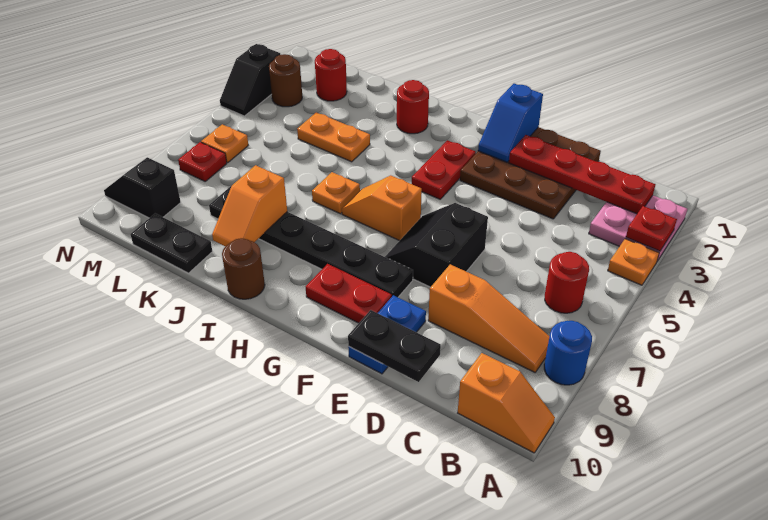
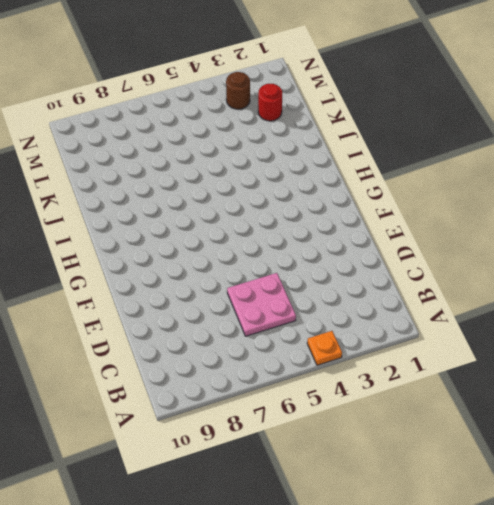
pink plate C5:D6 level 1 -> pink plate A2:B3 level 1
none -> blue round brick A8 level 1
none -> orange slope A10:B10 level 1 top B
none -> red round brick B6 level 1

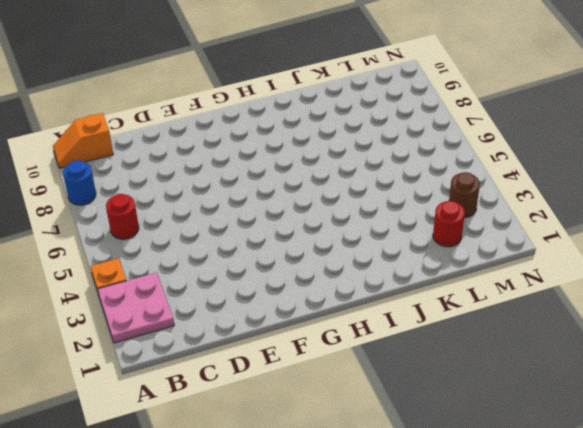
none -> orange slope B8:D8 level 1 top D
none -> brown plate D1:F3 level 1
none -> black slope E6:F7 level 1 top E

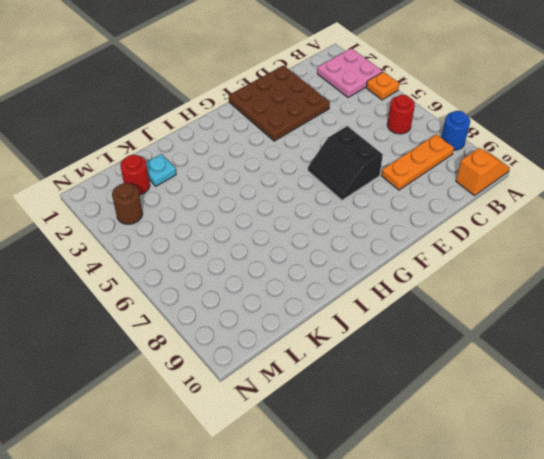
orange plate B8:D8 level 1 -> orange slope B8:D8 level 1 top D
cyan plate K2 level 1 -> none
none -> blue plate E9:E10 level 1
none -> black plate F8:K8 level 1
none -> red plate F9:G9 level 1

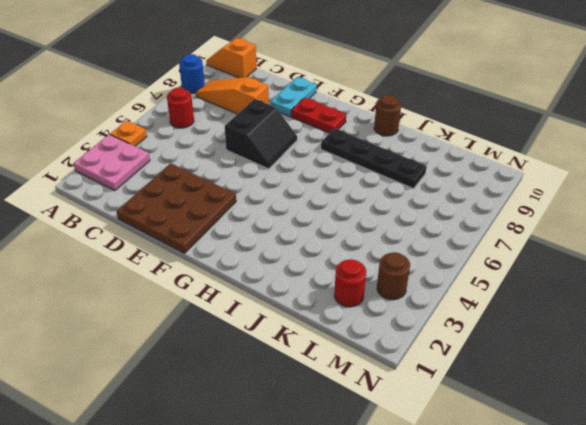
cyan plate E9:E10 level 1 -> blue plate E9:E10 level 1
black plate H8:K8 level 1 -> black plate F8:K8 level 1
none -> red plate G3:G4 level 1
none -> orange slope G6:H6 level 1 top G
none -> red round brick I2 level 1

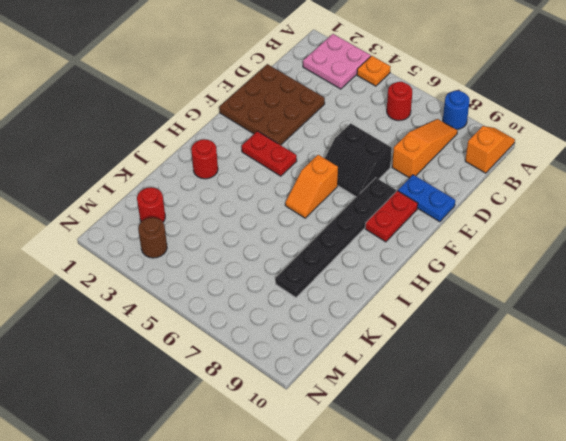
none -> orange plate I6 level 1
none -> brown round brick I10 level 1
none -> orange plate J4:K4 level 1

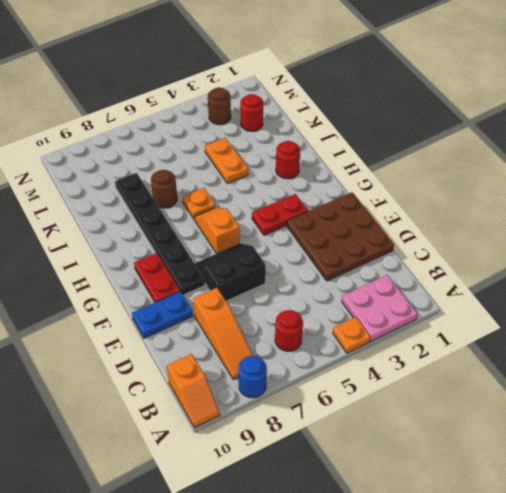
brown round brick J7 level 1 -> brown round brick I10 level 1
none -> black plate K10:L10 level 1
none -> orange plate M6 level 1
none -> red plate M7 level 1

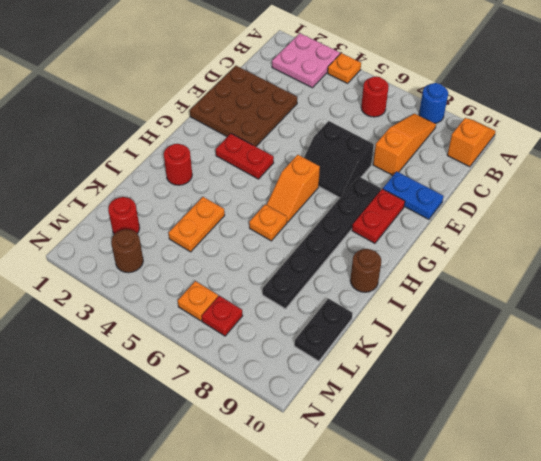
none -> black slope M9:N9 level 1 top M
none -> black slope N3:N4 level 1 top 3
none -> red plate A3 level 2

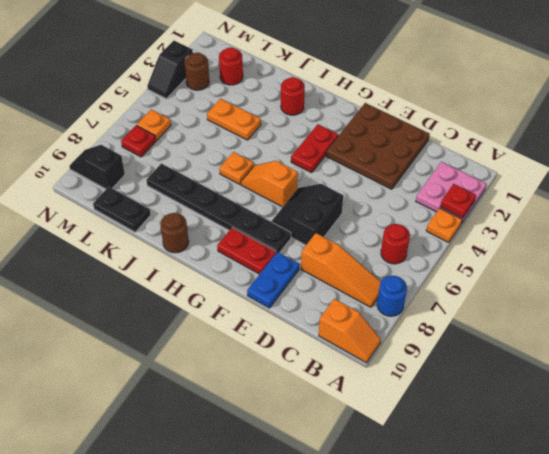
none -> red plate B2:E2 level 2
none -> black plate D10:E10 level 2
none -> blue slope F1:F2 level 2 top 1

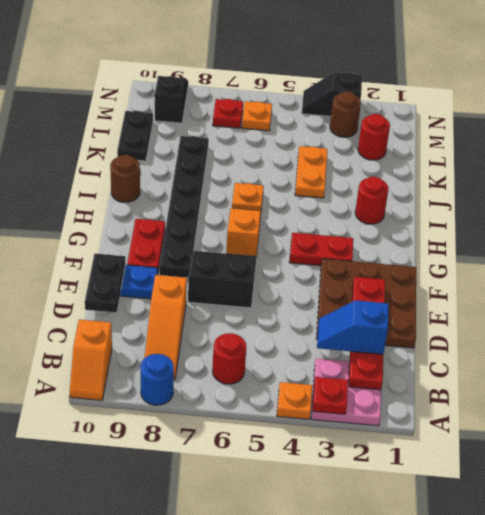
blue slope C2:C3 level 3 top 2 -> blue slope F1:F2 level 2 top 1
none -> orange slope J8:J9 level 2 top 8

